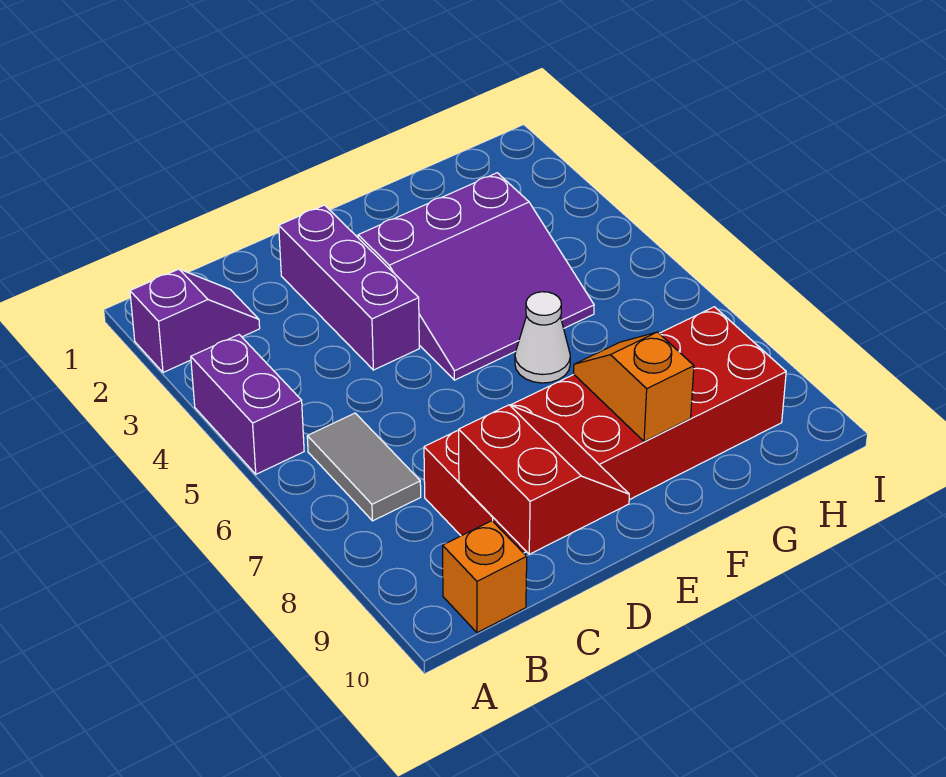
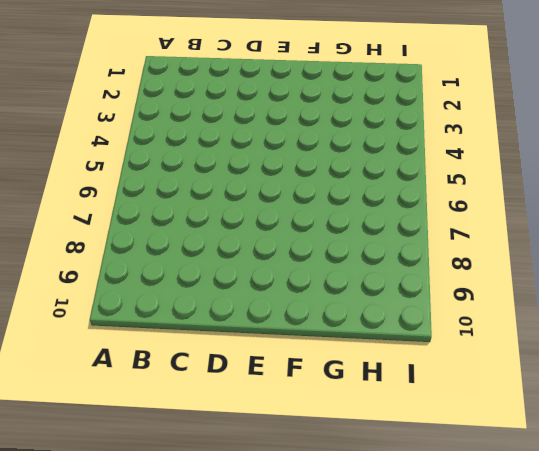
none -> purple slope A2:B2 level 1 top A
none -> purple brick A4:A5 level 1

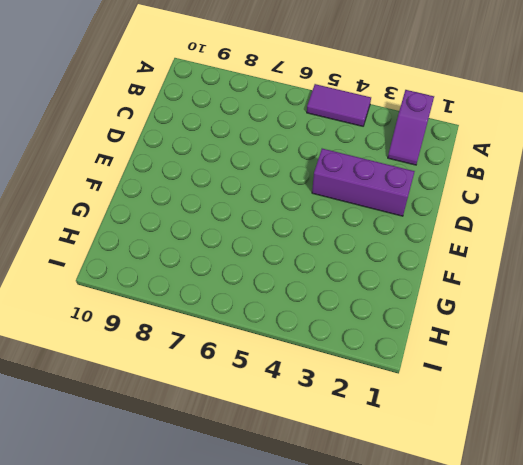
purple tile A4:A5 level 1 -> purple brick A4:A5 level 1
none -> grey tile B6:B7 level 1
none -> orange brick B10 level 1

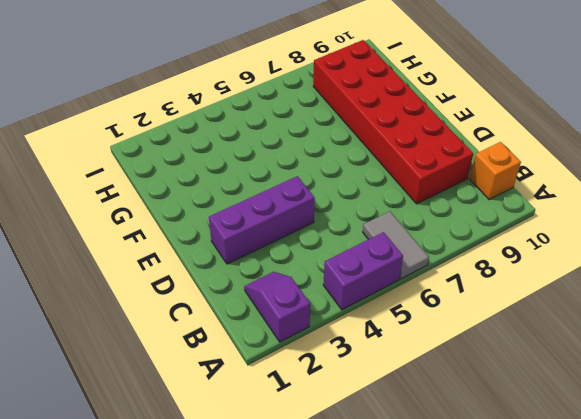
grey tile A6:B6 level 1 -> grey tile B6:B7 level 1
none -> purple slope E3:G5 level 1 top 3
none -> white cone F6 level 1

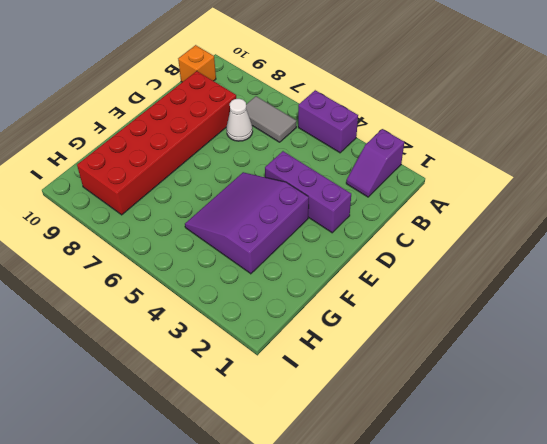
white cone C7 level 1 -> white cone F6 level 1
none -> red slope C9:D10 level 2 top C
none -> orange slope F8:F9 level 2 top 9

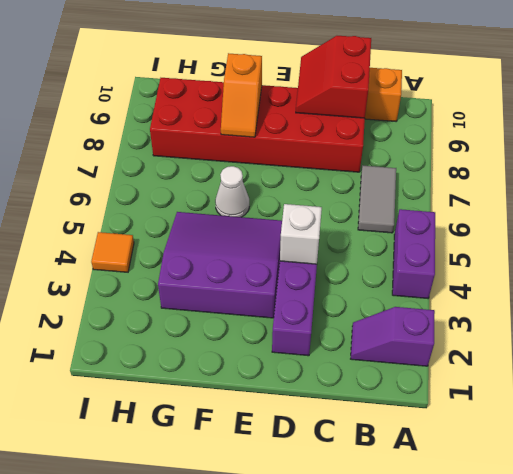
white brick D4 level 2 -> none
orange tile I4 level 1 -> none

